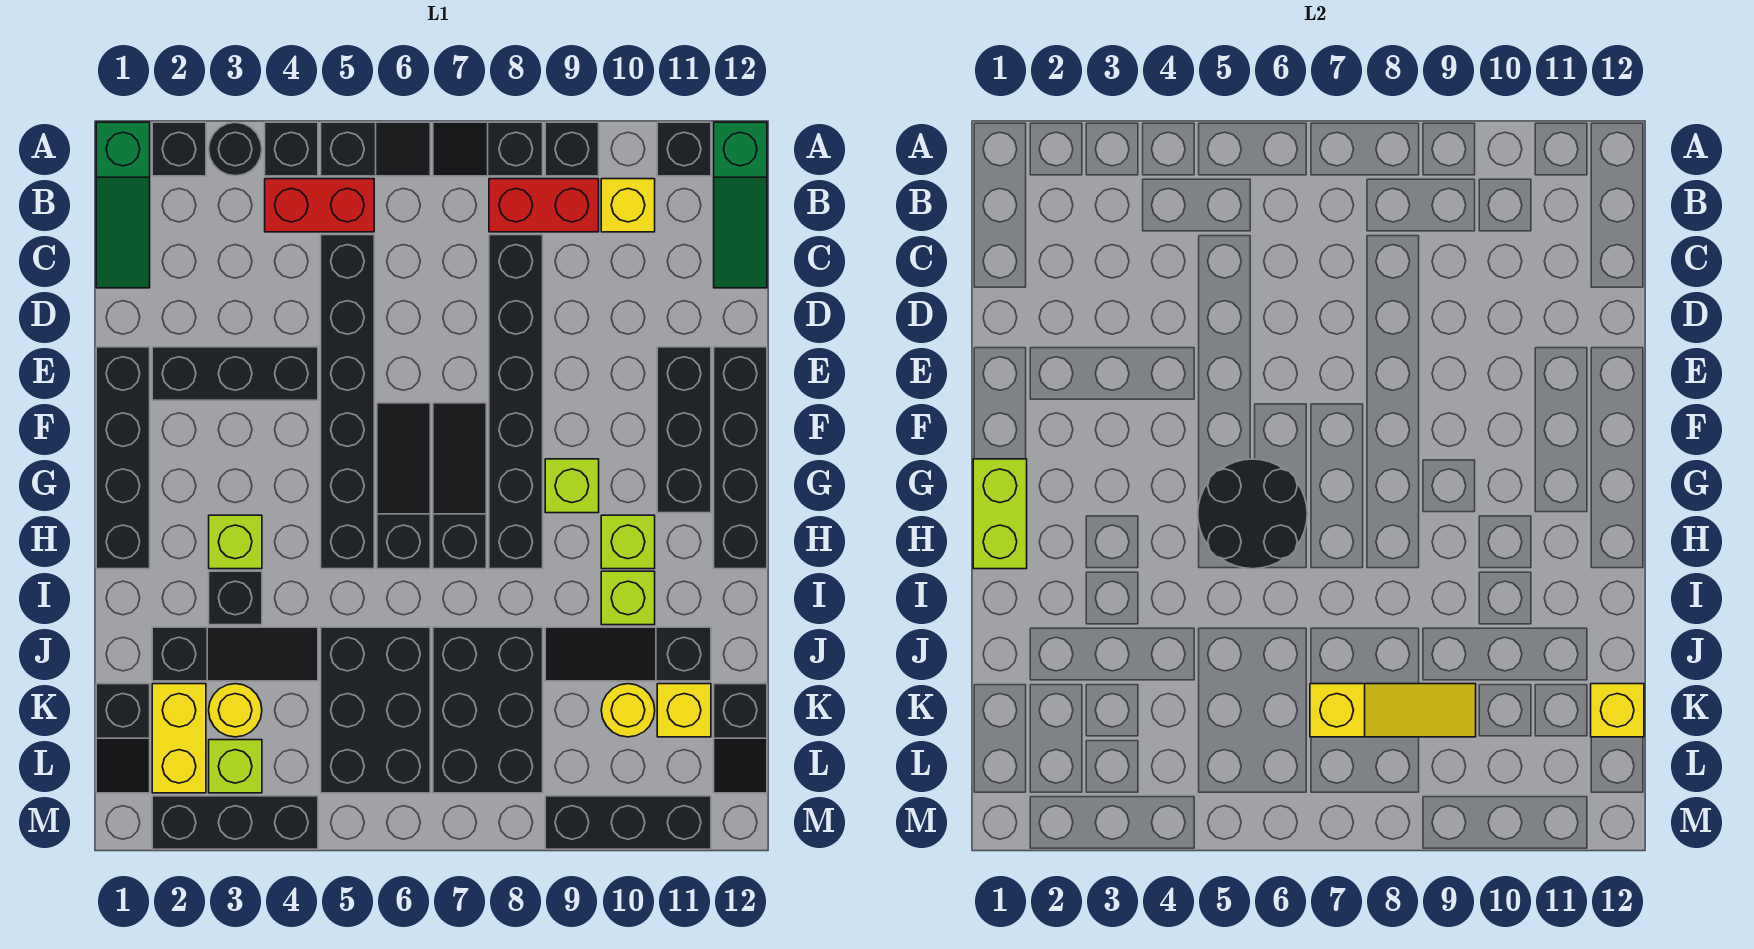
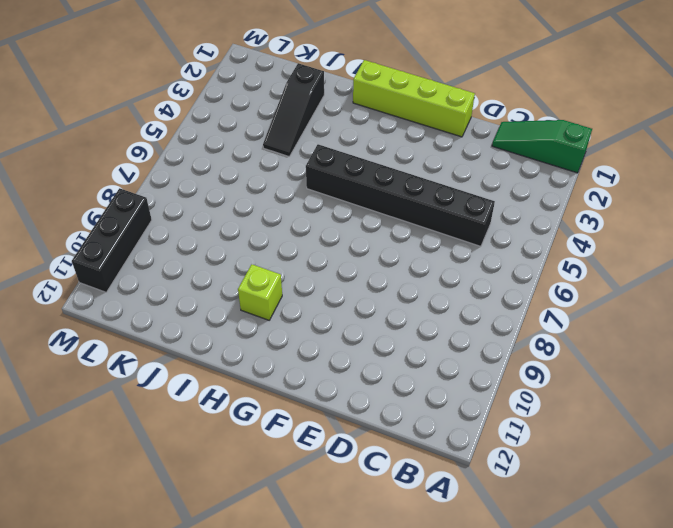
lime brick E1:H1 level 1 -> black brick E1:H1 level 1
none -> black brick A2 level 1
none -> black round brick A3 level 1
none -> black brick A4 level 1
none -> black slope A5:A6 level 1 top 5

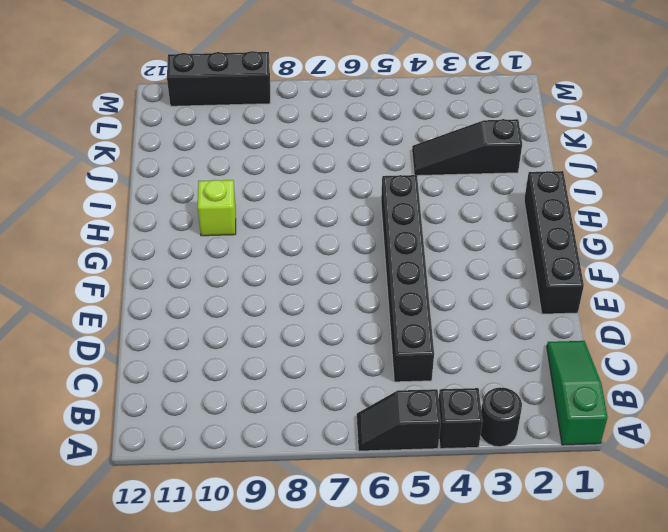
none -> black brick A2 level 1
none -> black slope A7:A8 level 1 top 8
none -> black brick A9 level 1
none -> black brick A11 level 1

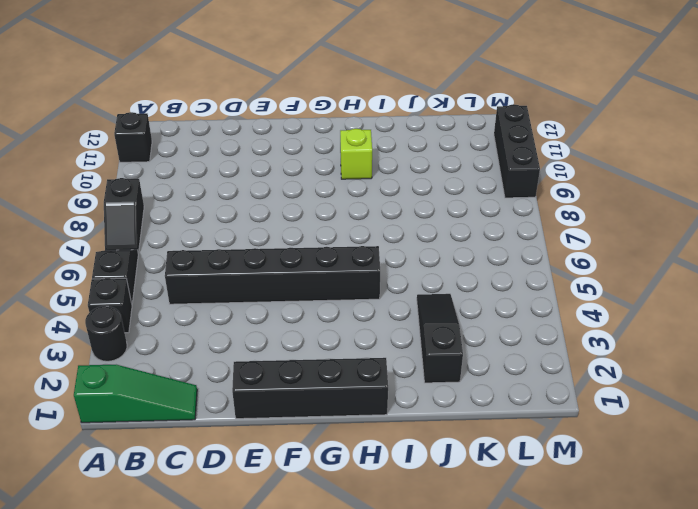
none -> black brick A2 level 1
none -> black brick A9 level 1
none -> green slope A12:C12 level 1 top A
none -> red brick B4:B5 level 1

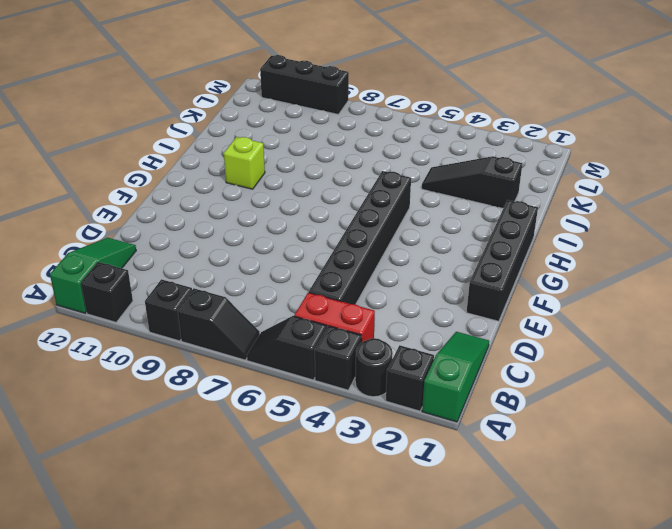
none -> red brick B8:B9 level 1
none -> yellow brick B10 level 1
none -> black brick C8:H8 level 1
none -> black brick E2:E4 level 1

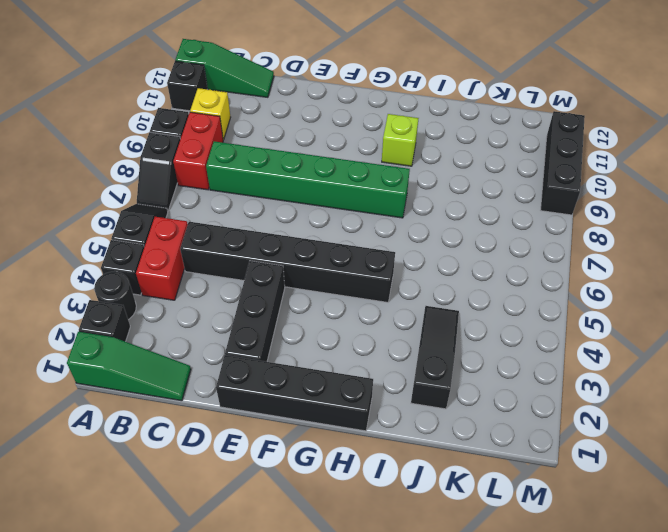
green brick C8:H8 level 1 -> black brick C8:H8 level 1
none -> black brick E11:G11 level 1
none -> black brick E12:H12 level 1
none -> black slope F6:H6 level 1 top H
none -> black slope F7:H7 level 1 top H

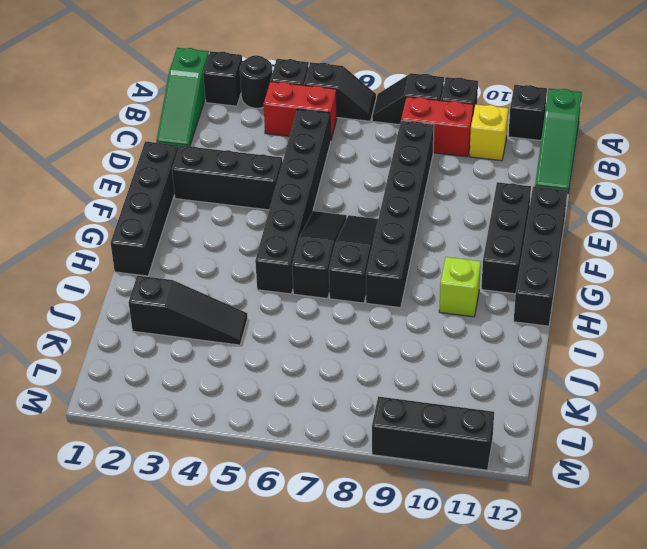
none -> lime brick G9 level 1
none -> lime brick H3 level 1
none -> black brick I3 level 1
none -> lime brick I10 level 1

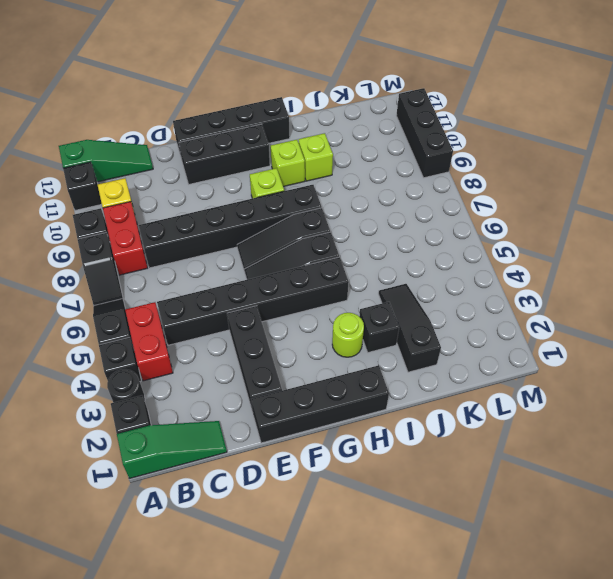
lime round brick H3 level 1 -> lime brick H3 level 1
none -> black brick J5:L6 level 1
none -> black brick J7:L8 level 1
none -> black slope J9:J11 level 1 top 11
none -> black slope K1:L1 level 1 top K

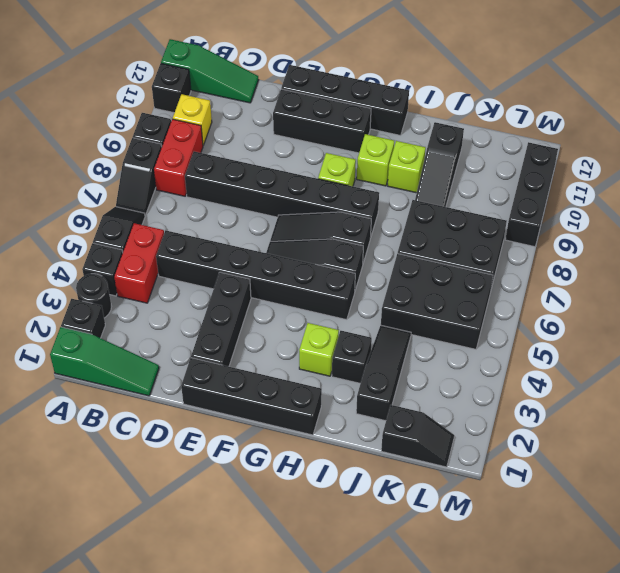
none -> yellow brick K2:L2 level 1
none -> yellow round brick K3 level 1
none -> yellow round brick K10 level 1
none -> yellow brick K11 level 1

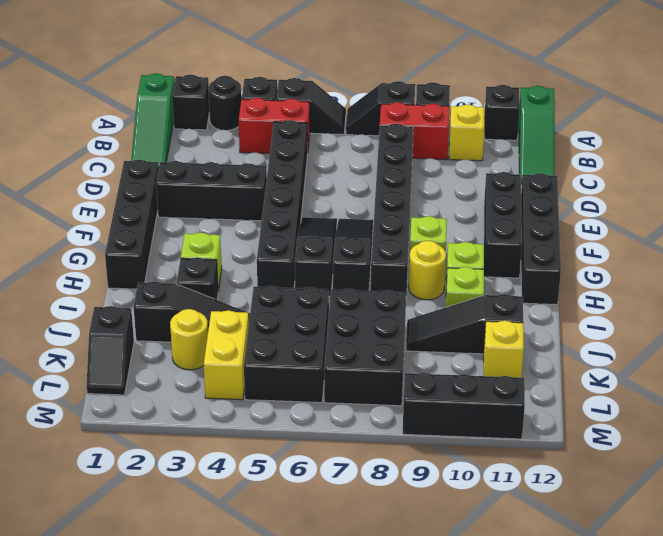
yellow round brick H9 level 1 -> yellow round brick K10 level 1
yellow brick K4:L4 level 1 -> yellow brick K2:L2 level 1
none -> black slope K12:L12 level 1 top K
none -> lime brick L3 level 1
none -> black brick M2:M4 level 1
none -> lime brick G1:H1 level 2

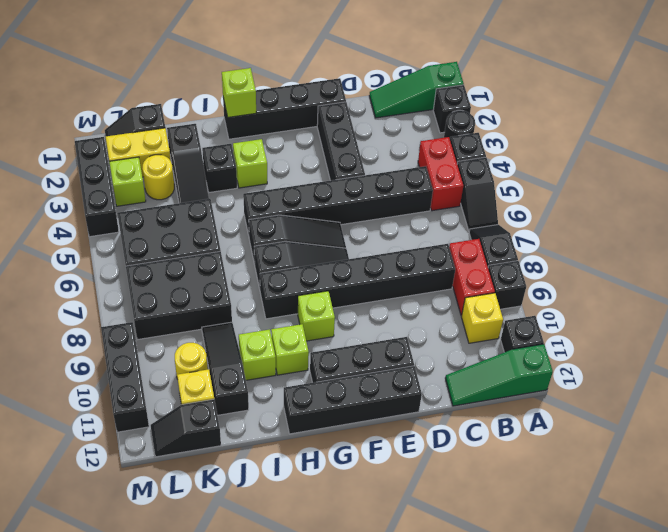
lime brick H1 level 2 -> lime brick G1:H1 level 2
none -> black round brick G5:H6 level 2
none -> yellow slope K7:K9 level 2 top 7
none -> yellow brick K12 level 2

